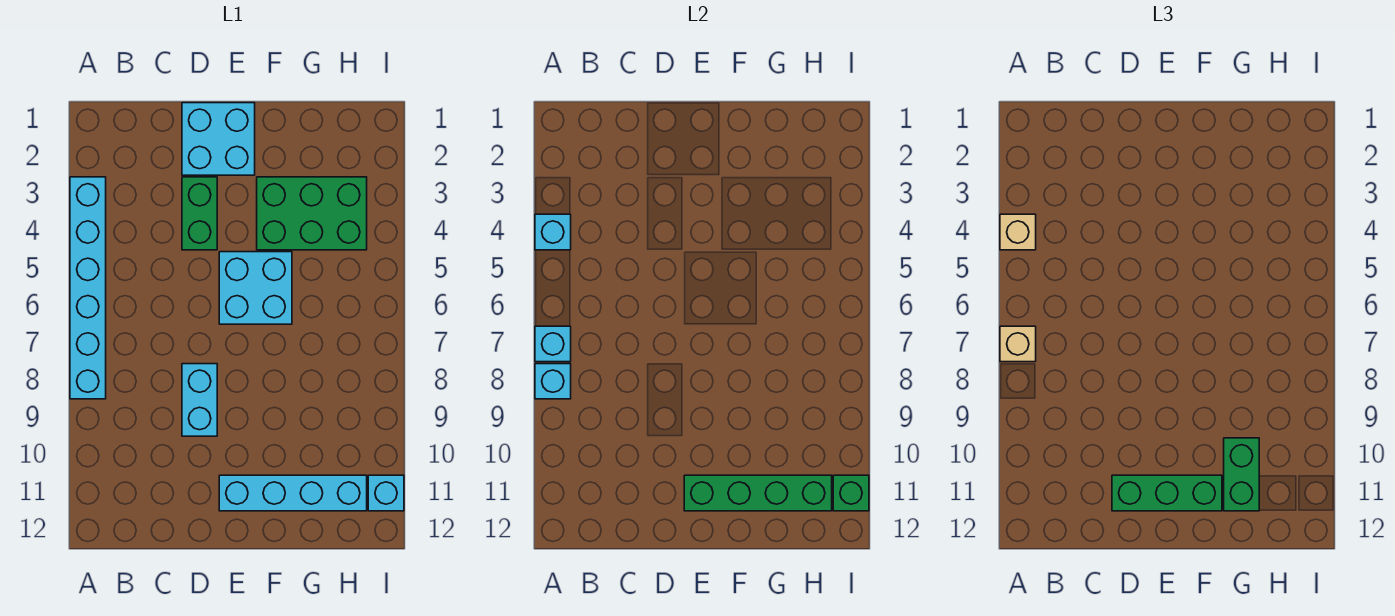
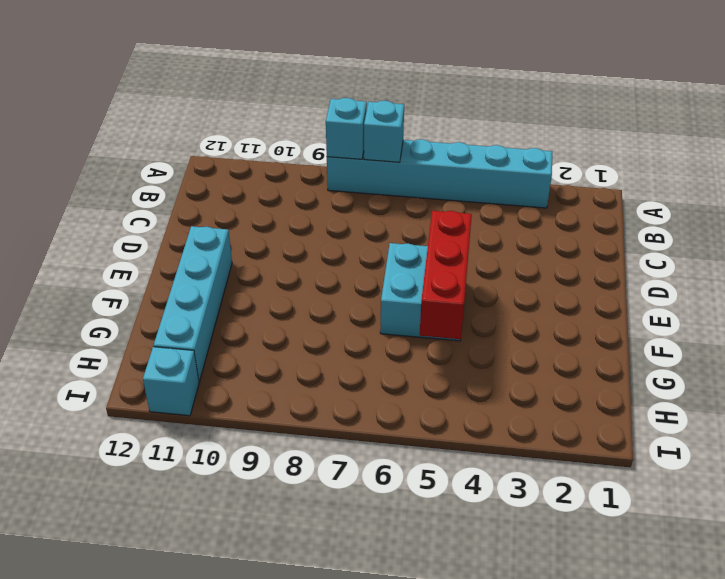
red brick E5:G5 level 2 -> none
none -> cyan brick D1:E2 level 1
none -> green brick D3:D4 level 1
none -> cyan brick D8:D9 level 1

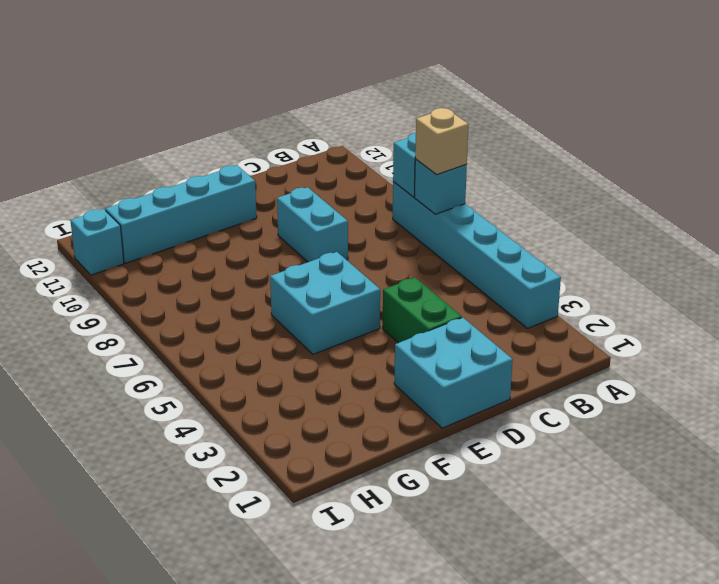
none -> green brick F3:H4 level 1
none -> cyan brick A4 level 2
none -> green brick E11:H11 level 2

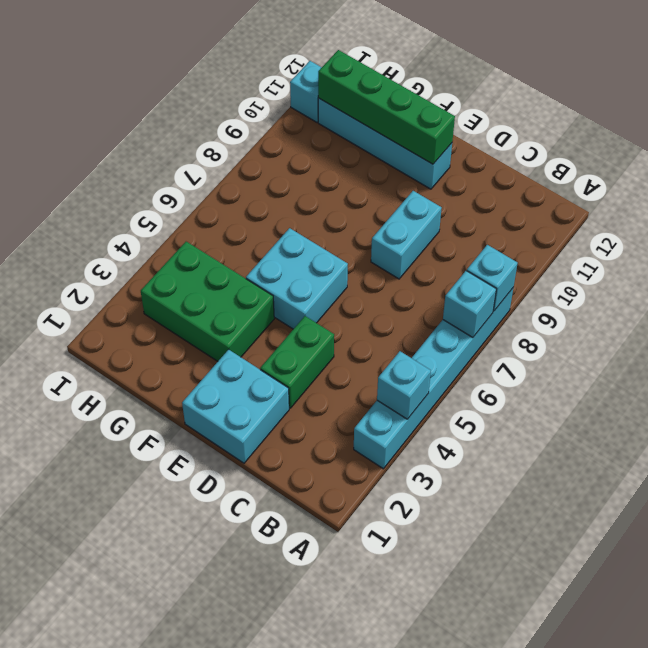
none -> green brick I11 level 2
none -> tan brick A4 level 3
none -> tan brick A7 level 3

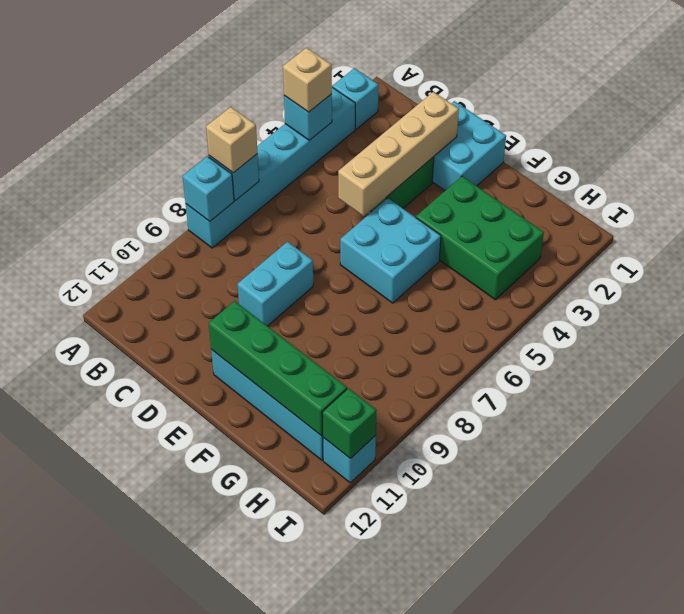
cyan brick A2 level 1 -> none
tan brick D2:D5 level 2 -> none
none -> green brick D11:F11 level 3
none -> green brick G10:G11 level 3

